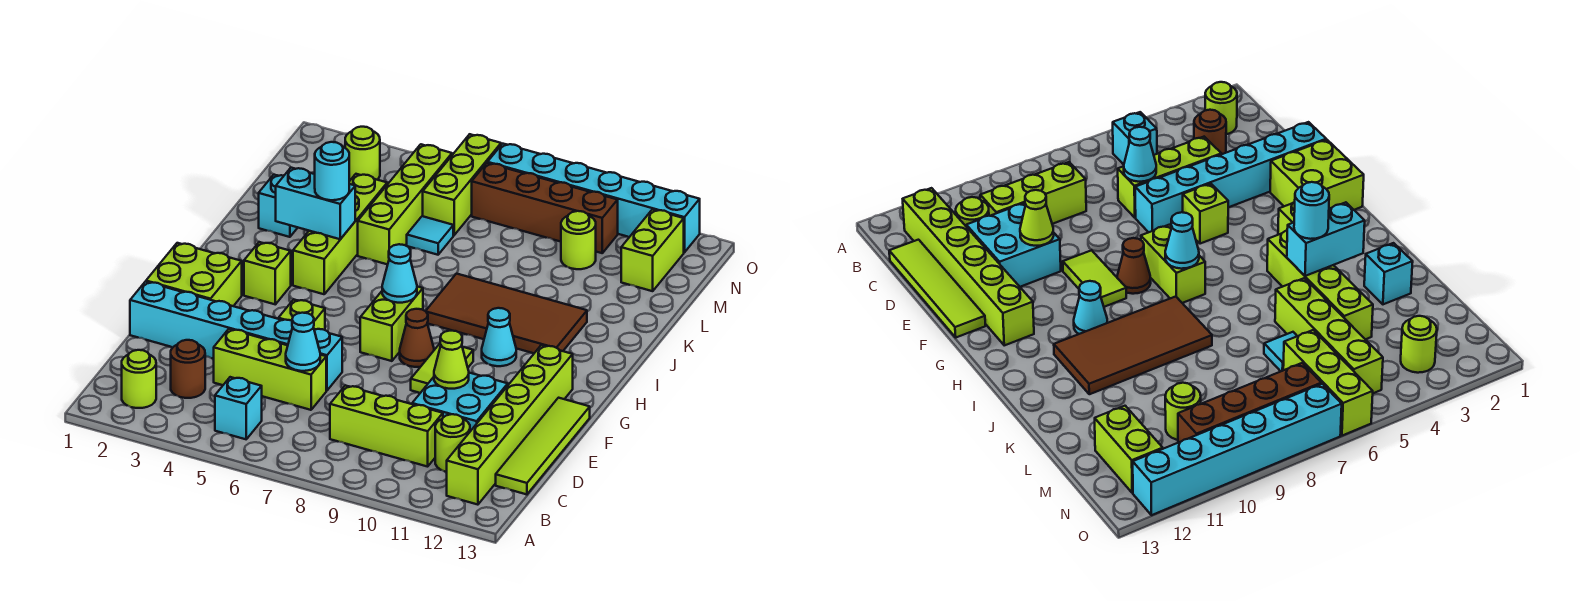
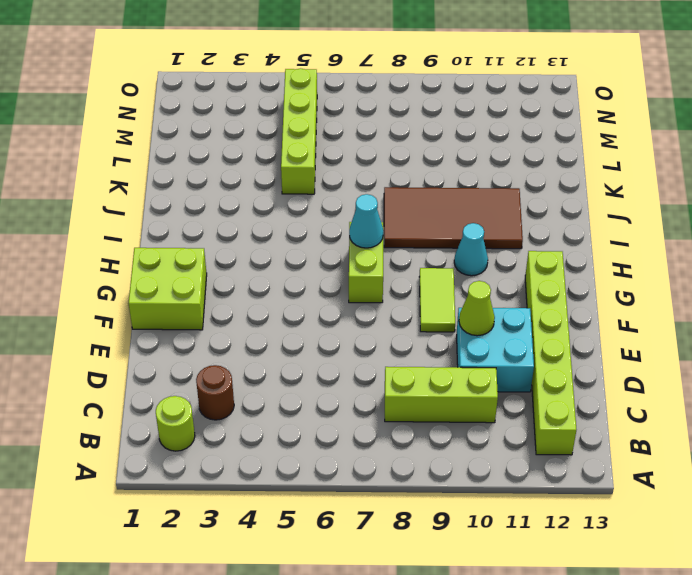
none -> cyan brick B5 level 1
none -> lime round brick C11 level 1
none -> lime tile C13:F13 level 1
none -> lime brick D4:D6 level 1

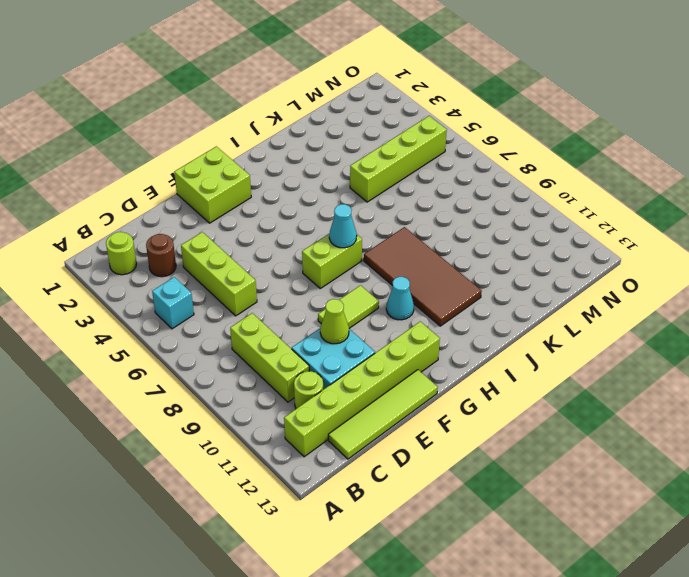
none -> cyan brick E1:E6 level 1
none -> lime brick F5 level 1
none -> brown cone G8 level 1
none -> lime brick H3 level 1

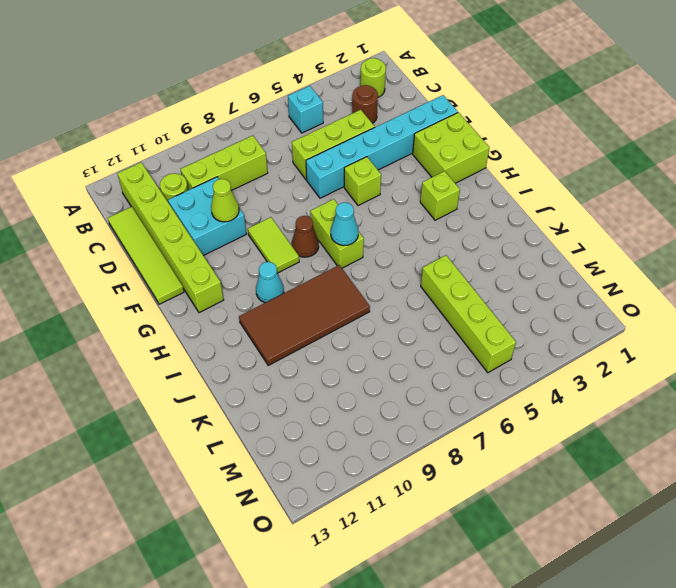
none -> lime brick I4:L4 level 1
none -> cyan brick K2 level 1
none -> cyan tile L6 level 1
none -> lime brick M6:O6 level 1

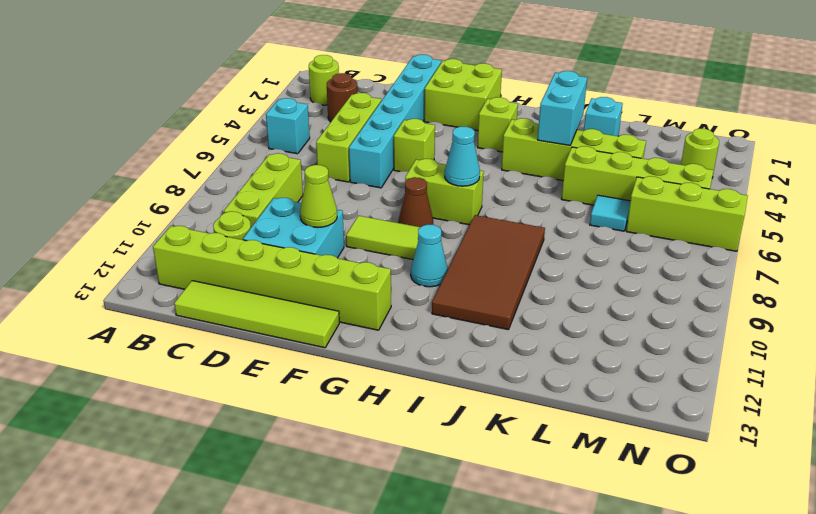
none -> lime round brick M10 level 1
none -> lime brick M12:N12 level 1
none -> brown brick N7:N10 level 1
none -> cyan brick O7:O12 level 1

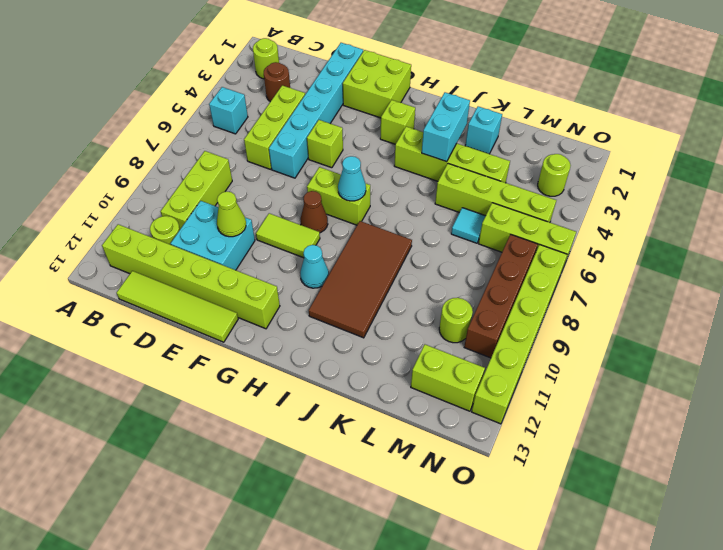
lime brick O7:O12 level 1 -> cyan brick O7:O12 level 1
none -> cyan cone D6 level 2
none -> cyan round brick J4 level 3

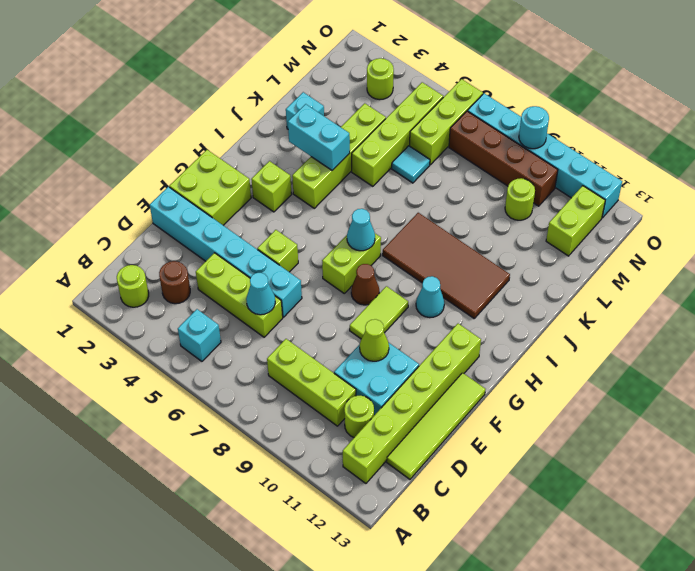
cyan round brick O9 level 2 -> cyan round brick J4 level 3

